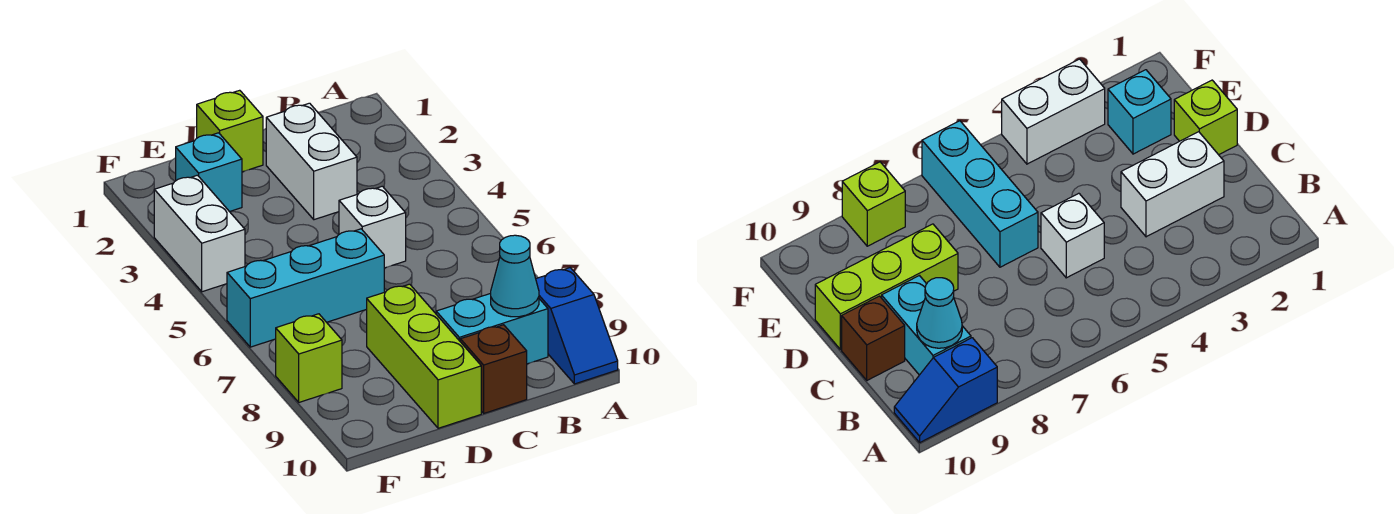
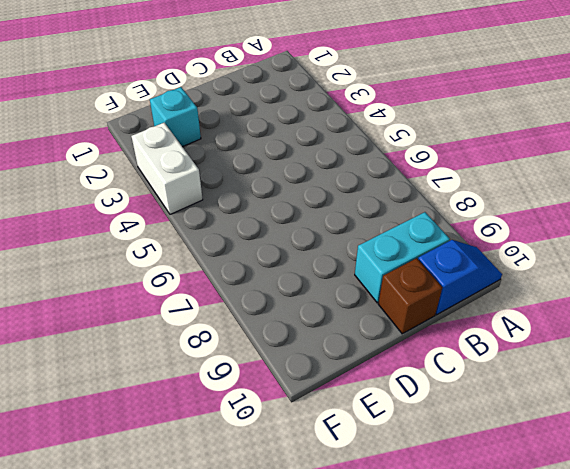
blue slope A10:B10 level 1 top B -> blue slope A9:A10 level 1 top 9
none -> white brick C2:C3 level 1
none -> white brick C5 level 1
none -> lime brick D1 level 1

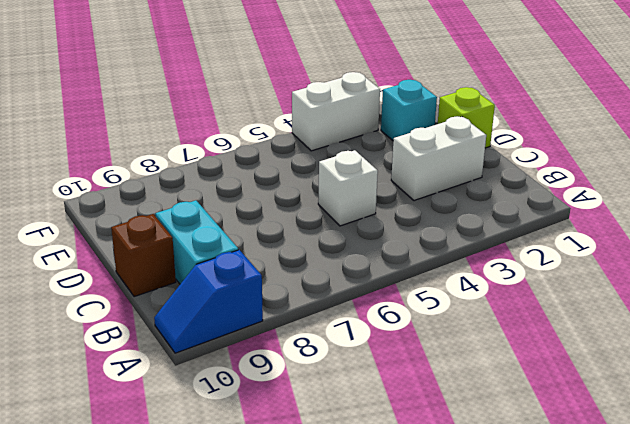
none -> cyan brick D6:F6 level 1
none -> lime brick D8:D10 level 1
none -> lime brick F8 level 1

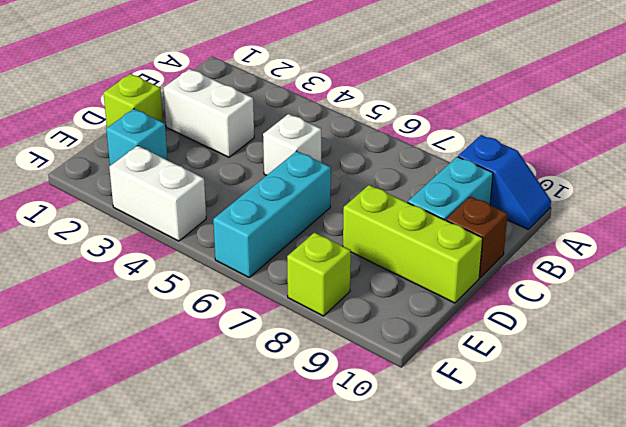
none -> cyan cone B9 level 2

